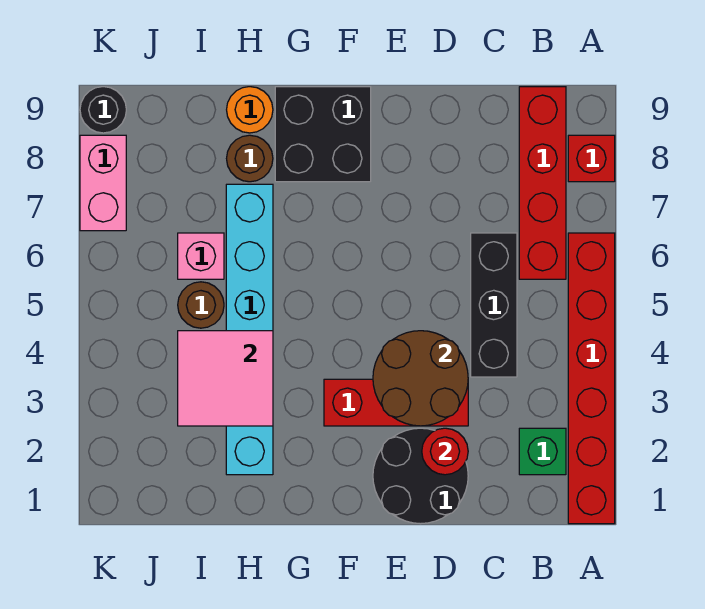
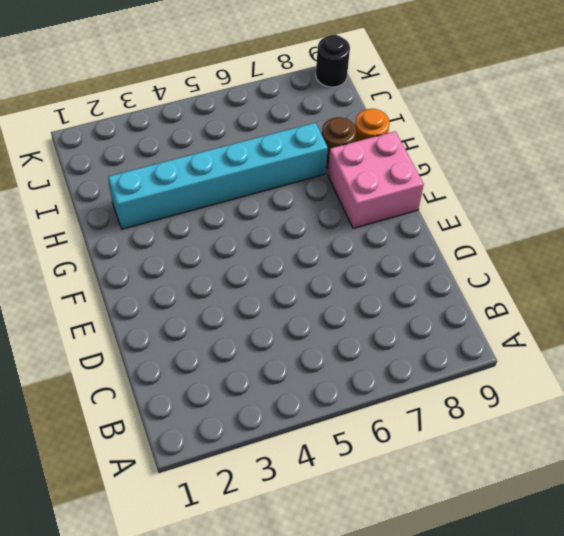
pink brick F8:G9 level 1 -> black brick F8:G9 level 1
none -> red brick A1:A6 level 1
none -> red brick A8 level 1
none -> green brick B2 level 1

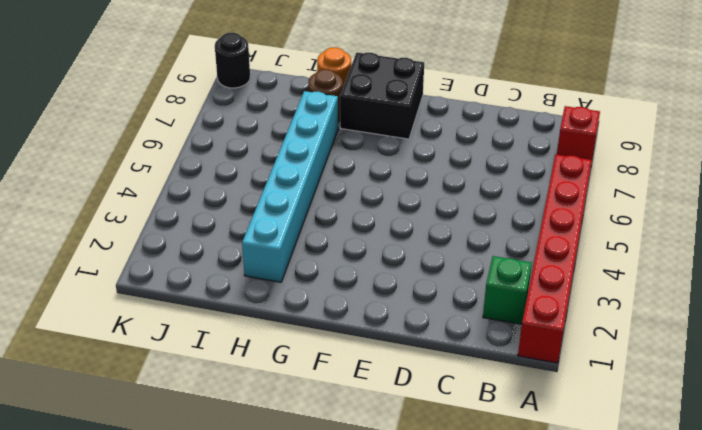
none -> red brick B6:B9 level 1
none -> black brick C4:C6 level 1
none -> black round brick D1:E2 level 1

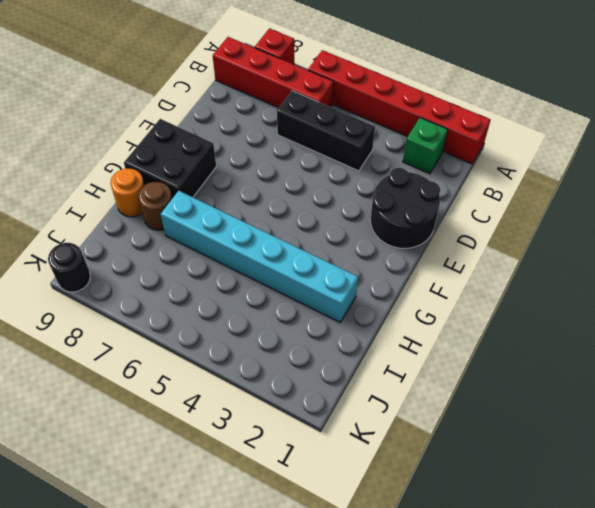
none -> red brick D3:F3 level 1
none -> brown round brick I5 level 1
none -> pink brick I6 level 1

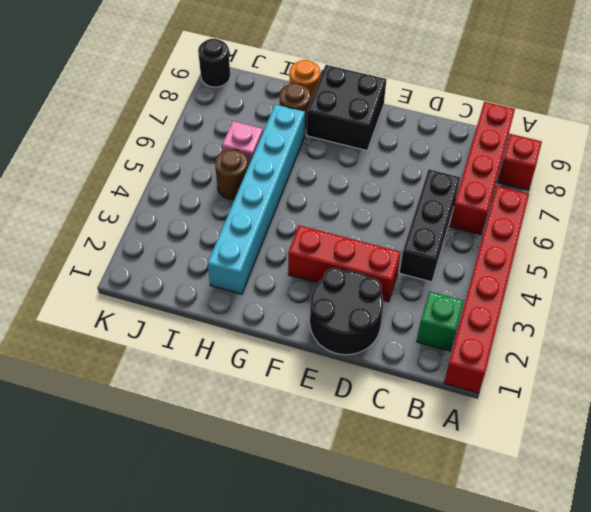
none -> pink brick K7:K8 level 1
none -> red round brick D2 level 2
none -> brown round brick D3:E4 level 2

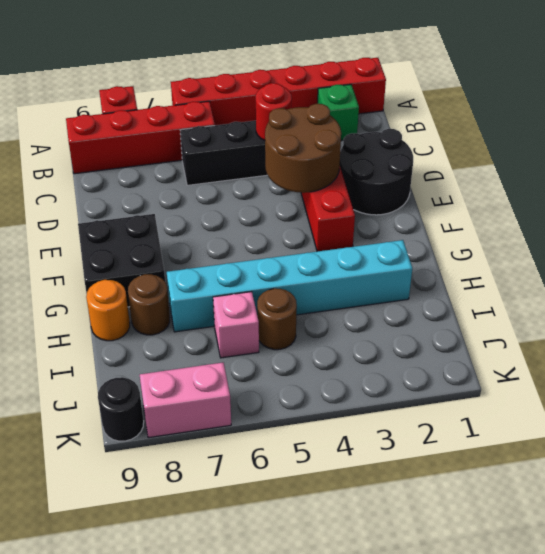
red round brick C4 level 2 -> red round brick D2 level 2
none -> pink tile H3:I4 level 2

